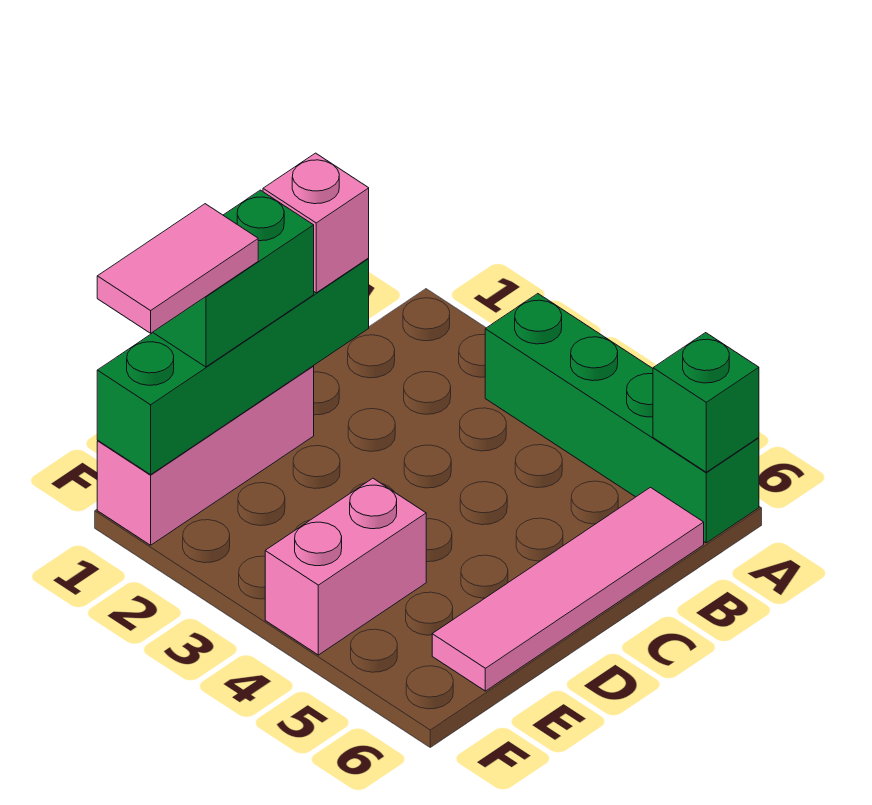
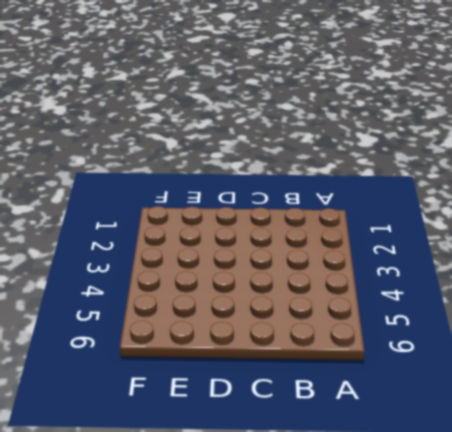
none -> green brick A3:A6 level 1
none -> pink tile B6:E6 level 1

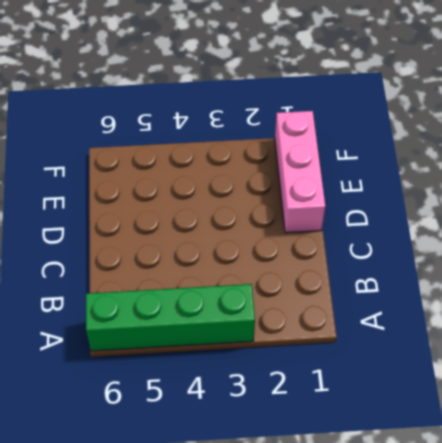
none -> pink tile B6:E6 level 1
none -> pink brick E4:F4 level 1

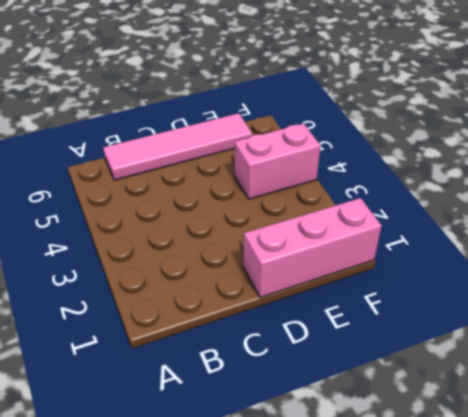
none -> green brick A3:A6 level 1
none -> green brick A6 level 2

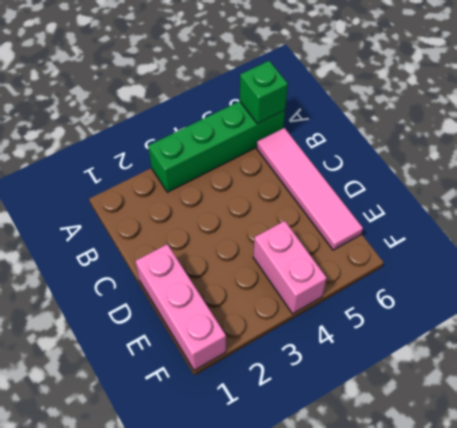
none -> green brick C1:F1 level 2
none -> pink brick C1 level 3

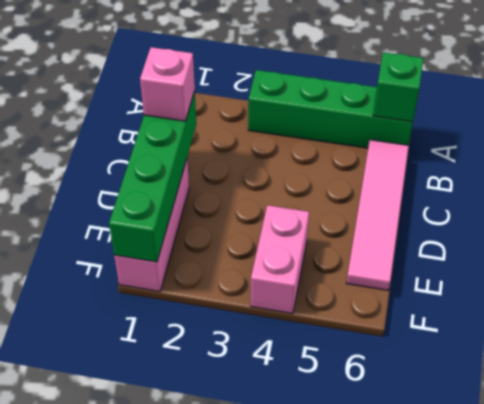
none -> green brick D1:E1 level 3
none -> pink tile E1:F1 level 4

